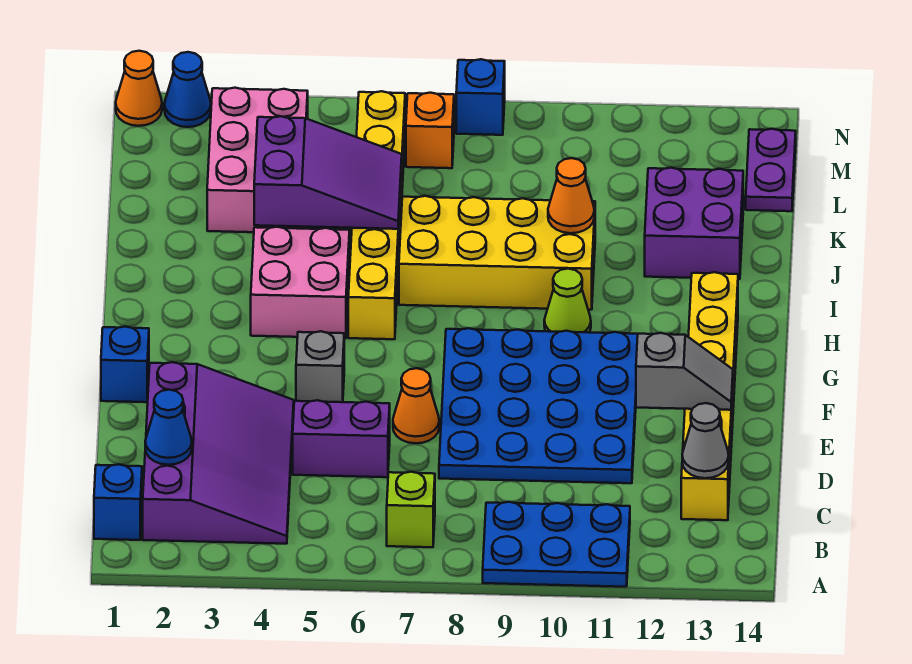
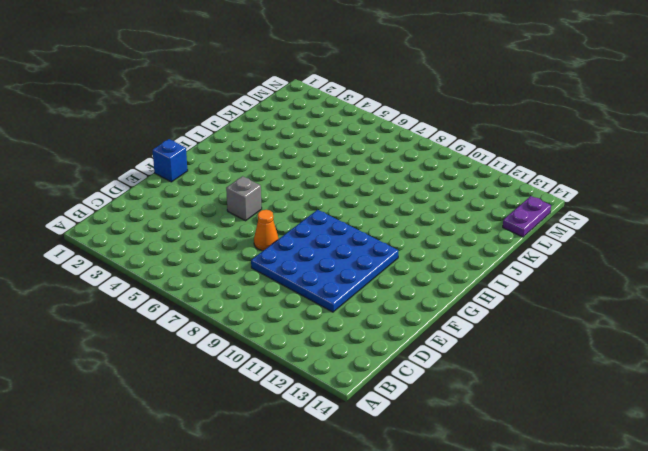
none -> blue plate A9:B11 level 1
none -> blue brick B1 level 1
none -> purple slope B2:E4 level 1 top 2

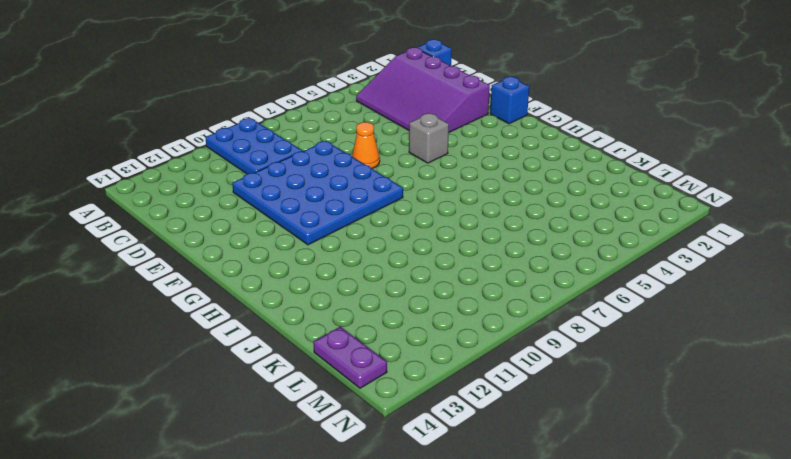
blue plate A9:C10 level 1 -> blue plate A9:B11 level 1
none -> lime brick B7 level 1
none -> yellow brick C13:H13 level 1
none -> purple brick D5:D6 level 1

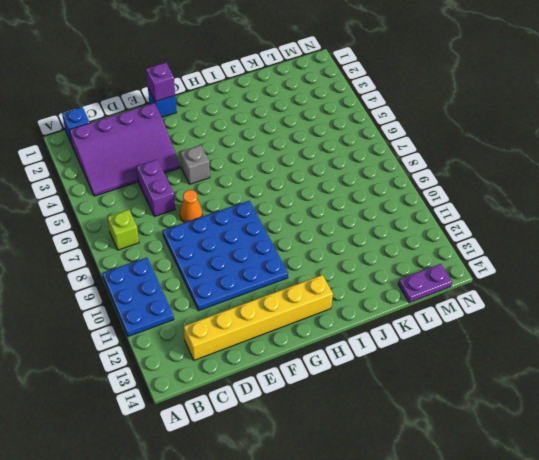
purple brick F1 level 2 -> none
none -> pink brick H4:I5 level 1
none -> yellow brick H6:M6 level 1
none -> lime cone H10 level 1

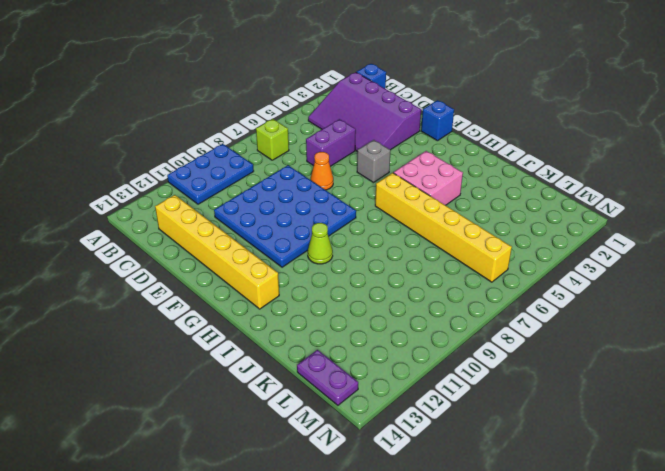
none -> yellow brick I7:J10 level 1
none -> purple brick J12:K13 level 1
none -> pink brick K3:M4 level 1

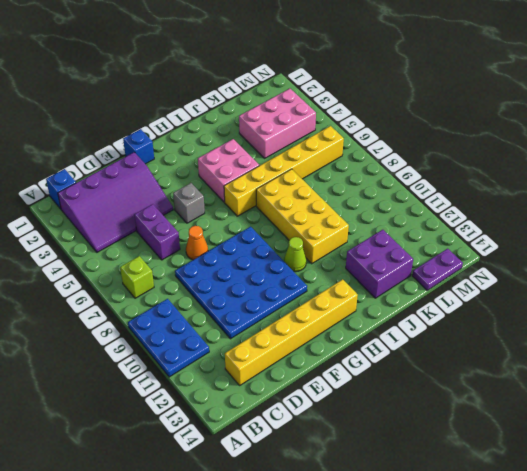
none -> orange brick M7 level 1
none -> orange cone N1 level 1
none -> blue cone N2 level 1

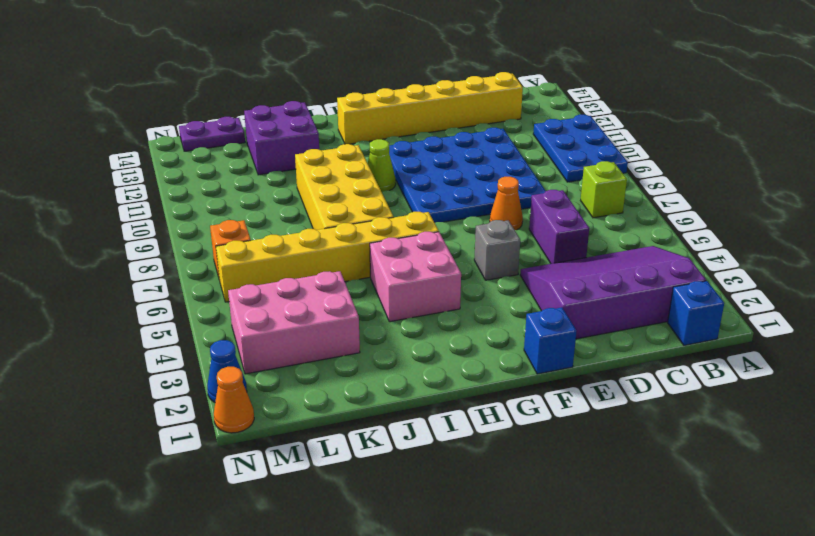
none -> blue brick N8 level 1
none -> blue cone C2 level 2
none -> grey cone C13 level 2

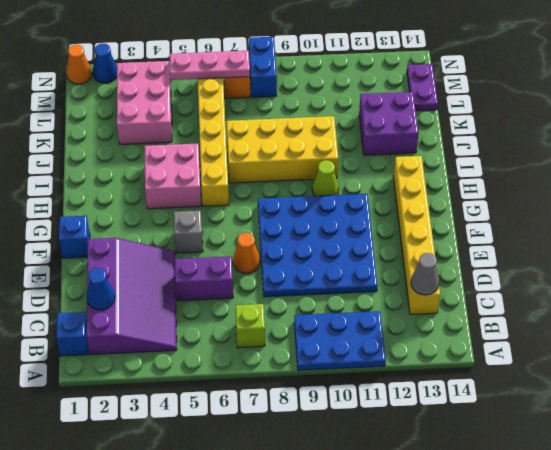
pink plate M5:M7 level 2 -> none
blue brick M8:N8 level 1 -> blue brick N8 level 1
none -> grey slope E12:E13 level 2 top 12
none -> purple slope J4:K6 level 2 top 4
none -> orange cone J10 level 2

